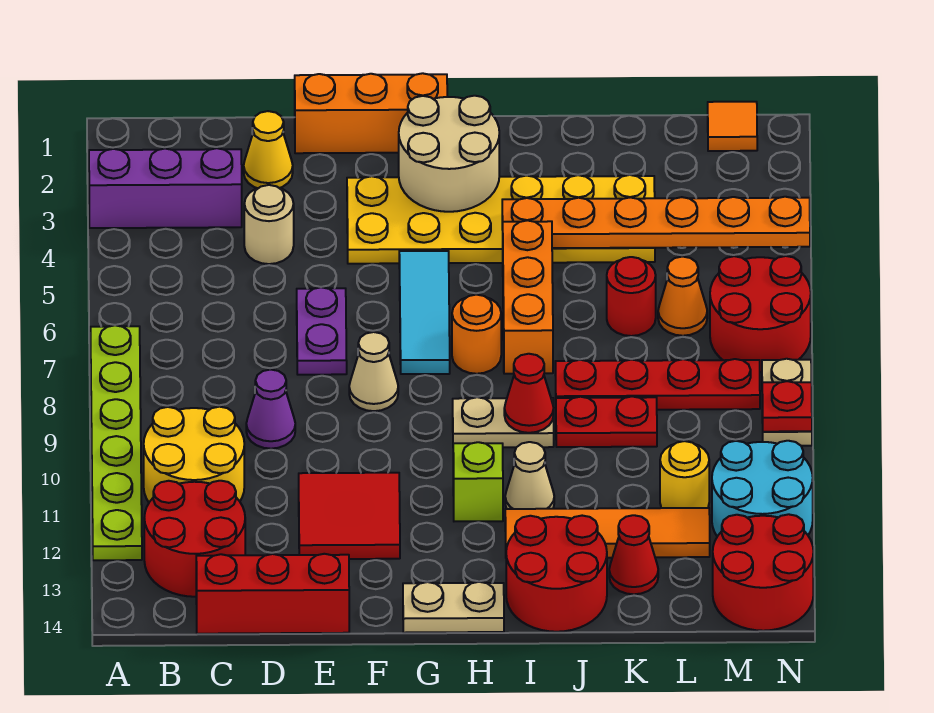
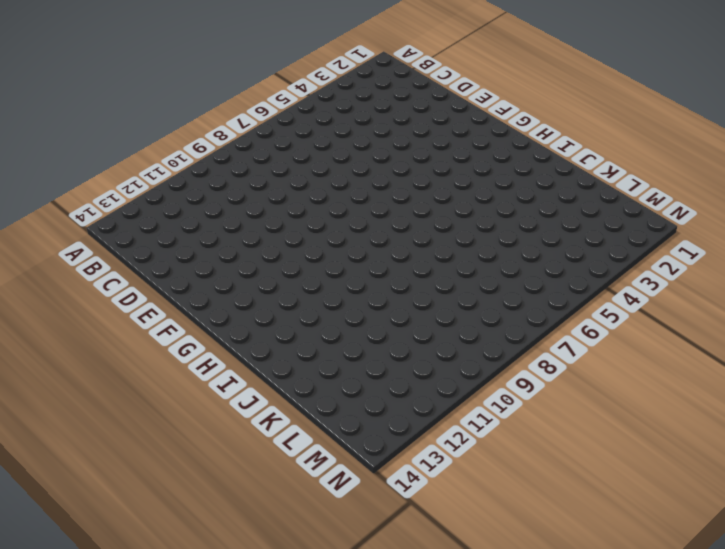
none -> purple brick A3:C3 level 1
none -> lime plate A7:A12 level 1
none -> yellow round brick B10:C11 level 1
none -> red round brick B12:C13 level 1

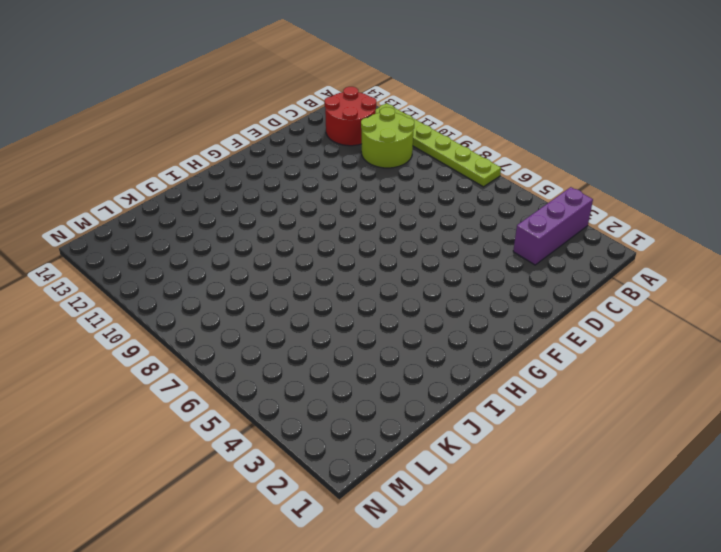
lime round brick B10:C11 level 1 -> yellow round brick B10:C11 level 1
none -> red brick C14:E14 level 1
none -> yellow cone D2 level 1
none -> tan round brick D4 level 1
none -> purple cone D9 level 1

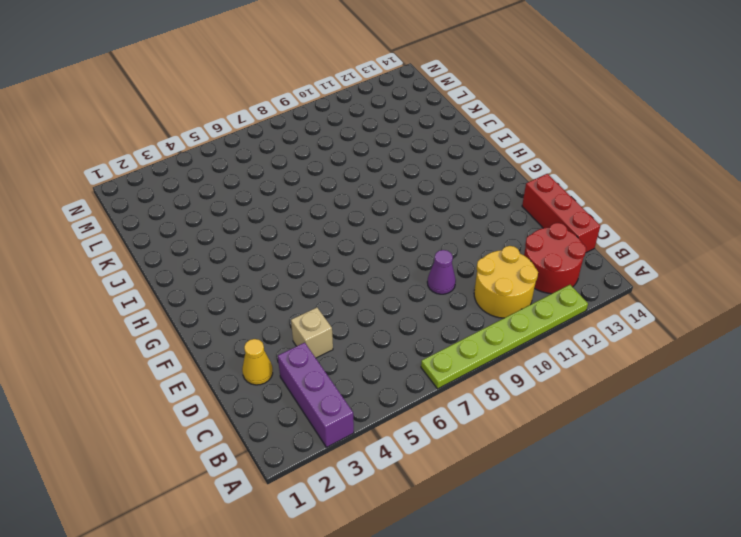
tan brick D4 level 1 -> tan round brick D4 level 1
none -> orange brick E1:G1 level 1
none -> purple plate E6:E7 level 1
none -> red tile E11:F12 level 1
none -> yellow plate F3:K4 level 1

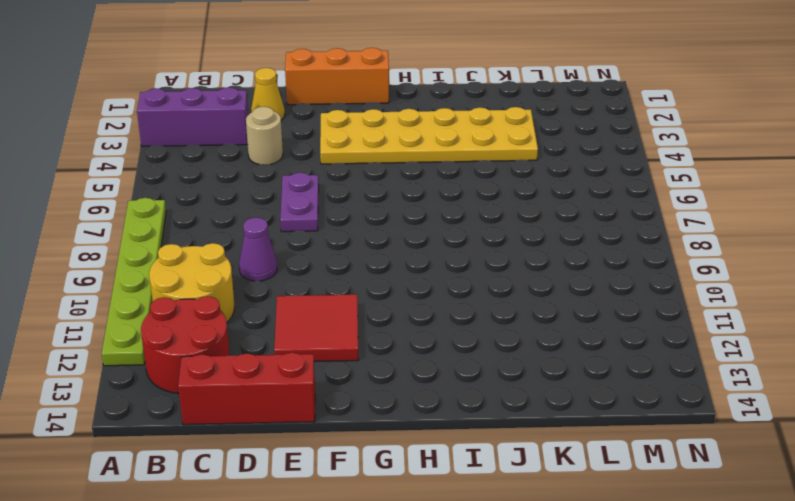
none -> tan cone F8 level 1
none -> cyan tile G5:G7 level 1
none -> tan plate G14:H14 level 1
none -> orange round brick H7 level 1

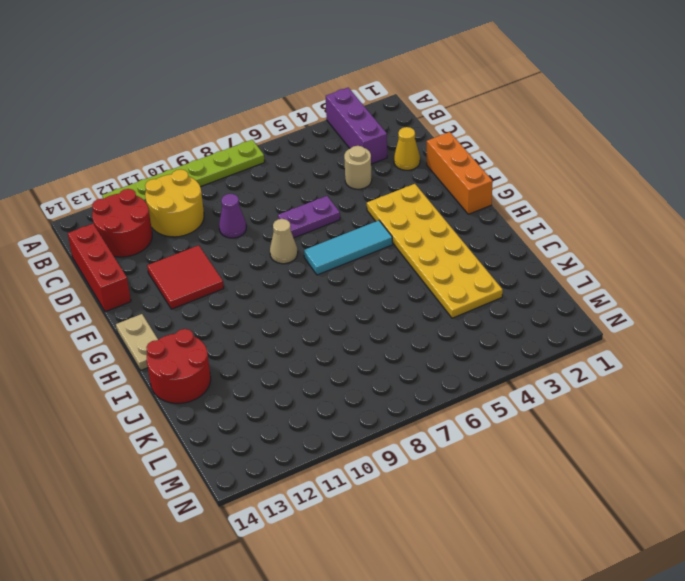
none -> orange round brick H7 level 1
none -> tan plate H9:I9 level 1
none -> lime brick H11 level 1
none -> orange brick I5:I7 level 1

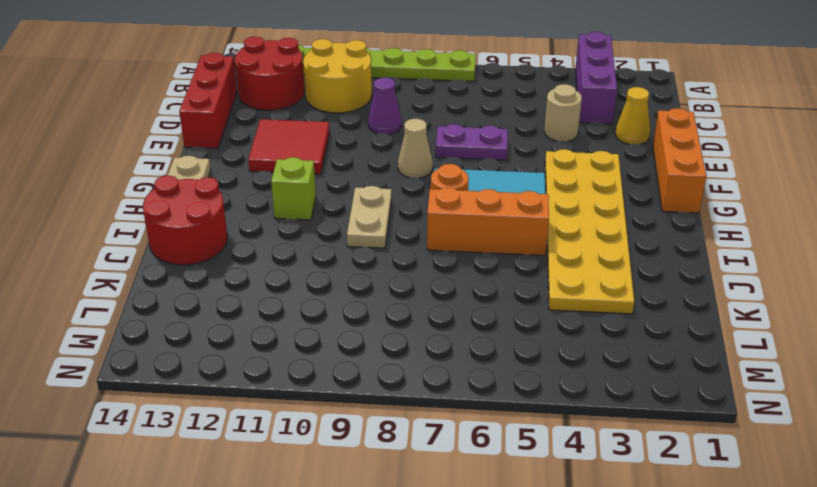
none -> tan cone I11 level 1
none -> orange tile I12:L12 level 1
none -> red plate J8:M8 level 1
none -> red plate J9:K9 level 1

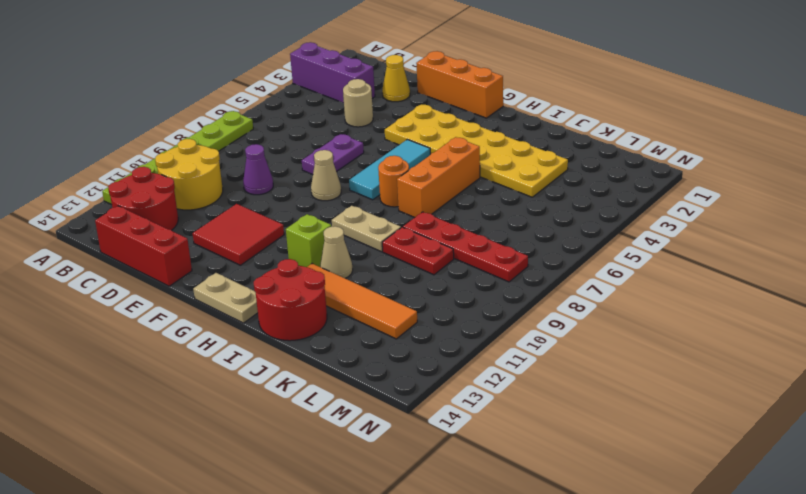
none -> red round brick K6 level 1
none -> red cone K13 level 1
none -> orange cone L6 level 1
none -> yellow round brick L11 level 1

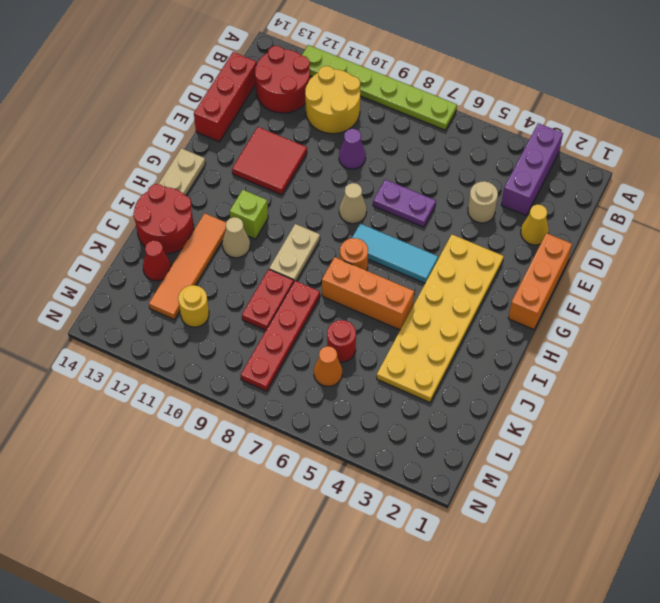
none -> orange tile M1 level 1
none -> red round brick M6:N7 level 1
none -> cyan round brick M11:N12 level 1
none -> red round brick M13:N14 level 1

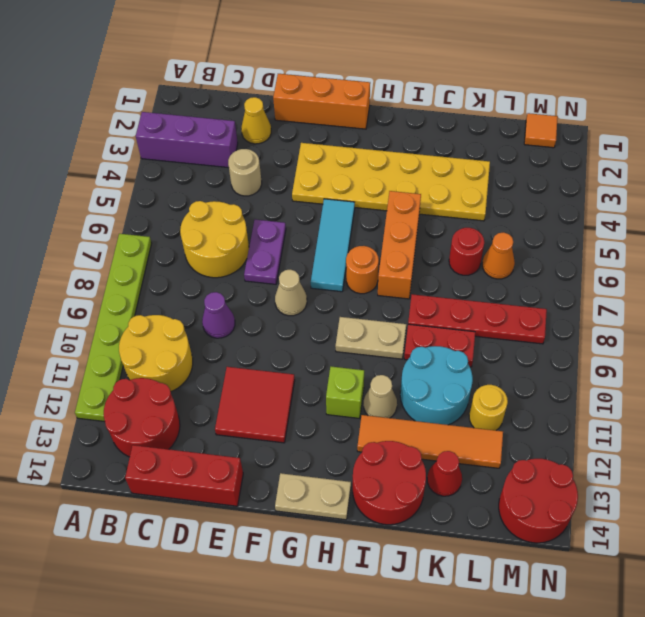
yellow round brick C6:D7 level 1 -> none
cyan round brick J10:K11 level 1 -> cyan round brick M11:N12 level 1
none -> red round brick M6:N7 level 1
none -> tan plate N8:N9 level 1
none -> tan round brick G2:H3 level 2
none -> orange plate I4:N4 level 2

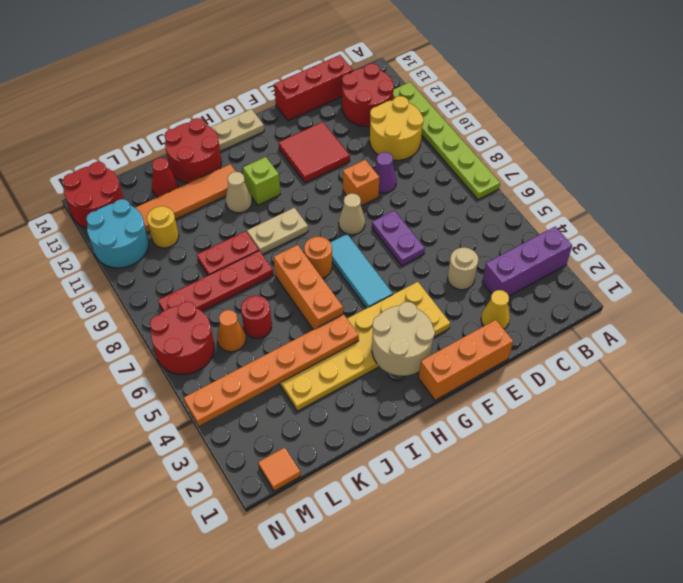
orange brick E9 level 1 -> none
none -> tan plate N8:N9 level 1
none -> red cone I9 level 2
none -> red plate N9 level 2

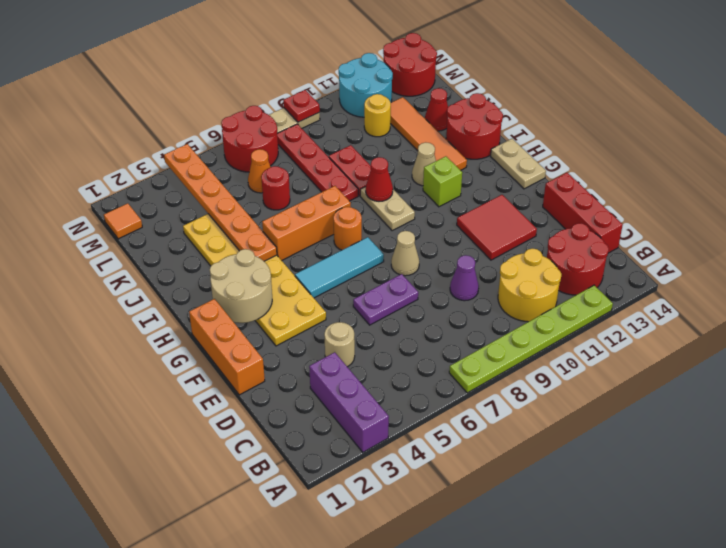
none -> yellow cone D2 level 1

